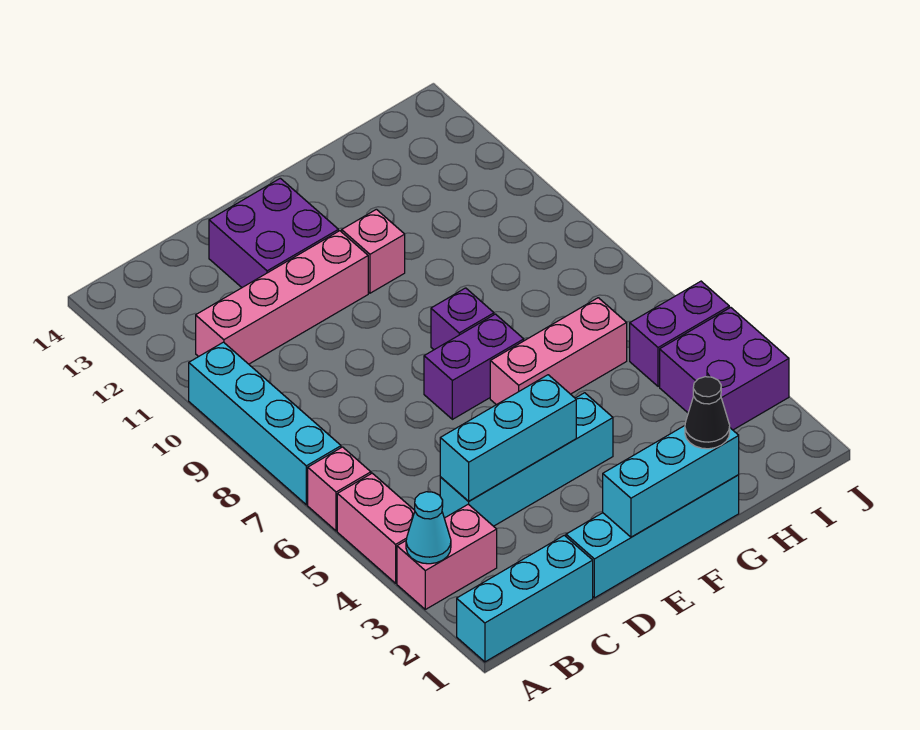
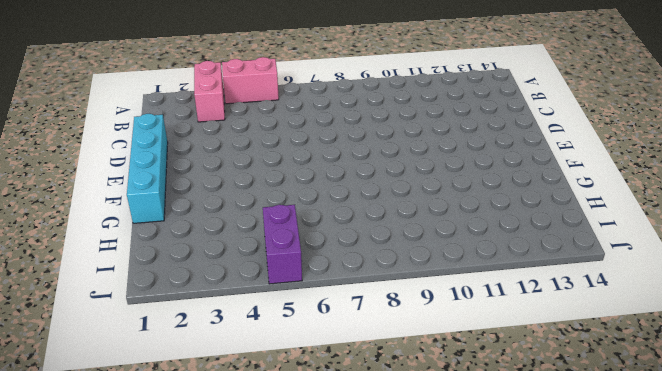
none -> cyan brick A1:C1 level 1
none -> pink brick A6 level 1
none -> cyan brick A7:A10 level 1

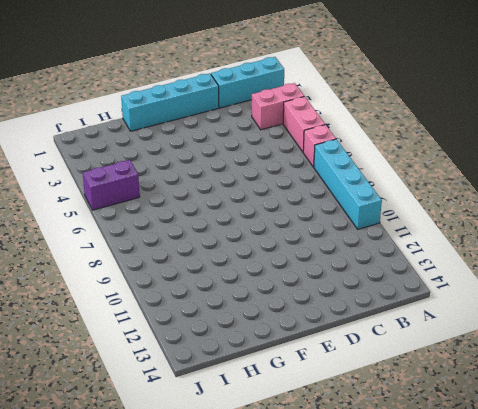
none -> pink brick B11:E11 level 1
none -> cyan brick C4:F4 level 1
none -> purple brick D12:E13 level 1

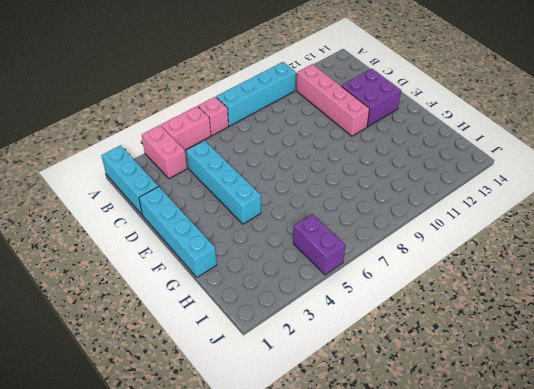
none -> purple brick E7:F7 level 1
none -> pink brick F6:H6 level 1
none -> purple brick F8 level 1

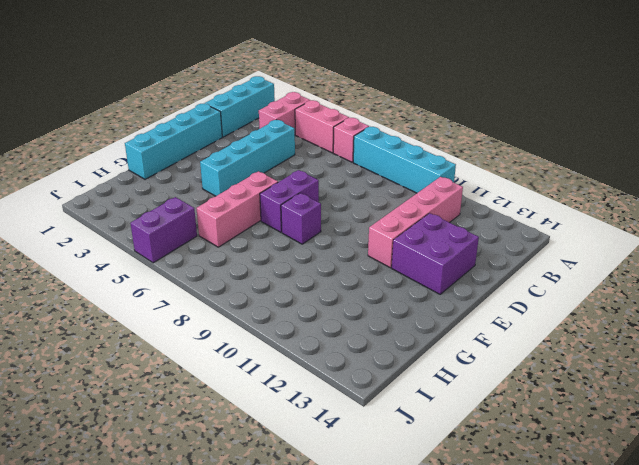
none -> pink brick F11 level 1
none -> purple brick I3:J4 level 1
none -> cyan cone A3 level 2

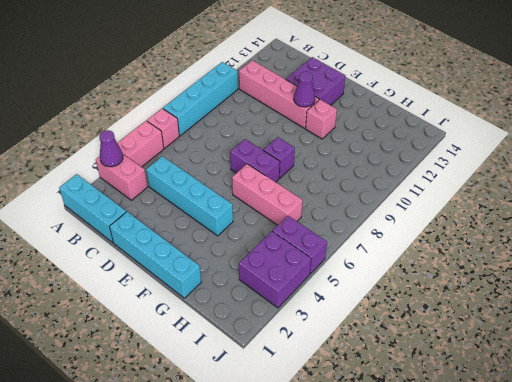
purple cone A3 level 2 -> cyan cone A3 level 2
purple cone E11 level 2 -> none
none -> cyan brick C4:E4 level 2
none -> cyan brick E1:G1 level 2
none -> black cone G1 level 3

